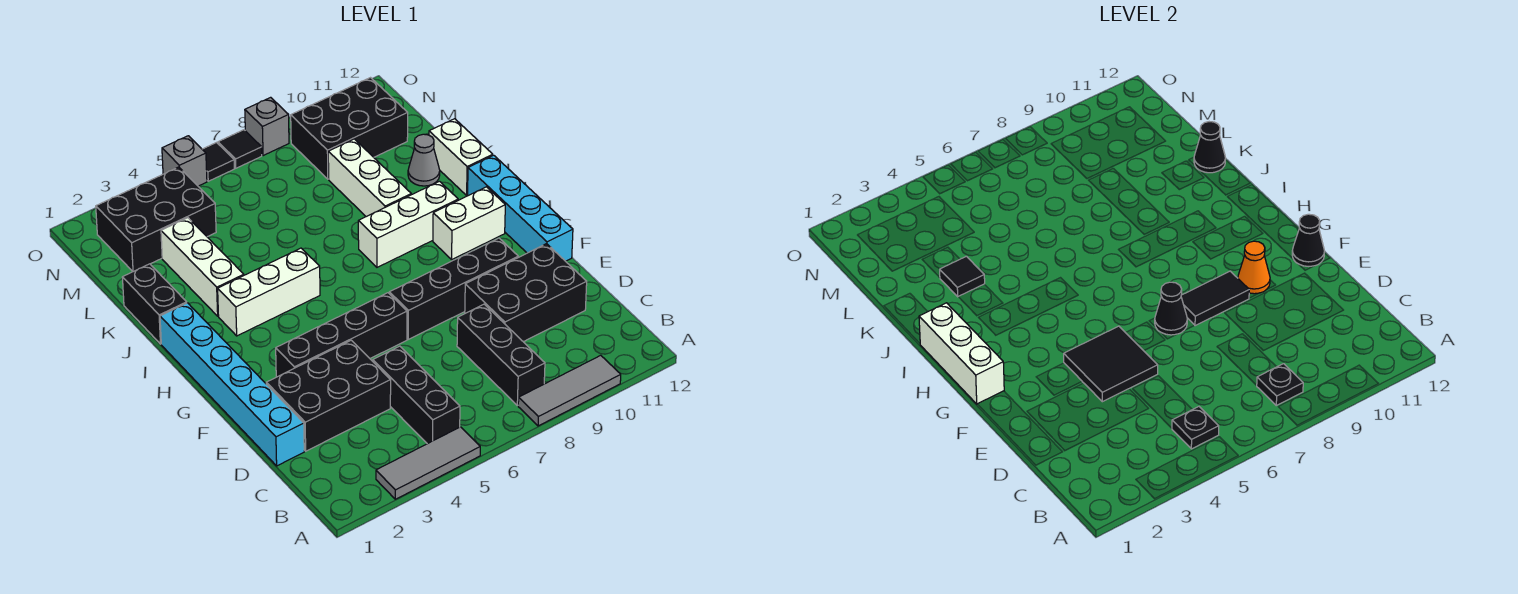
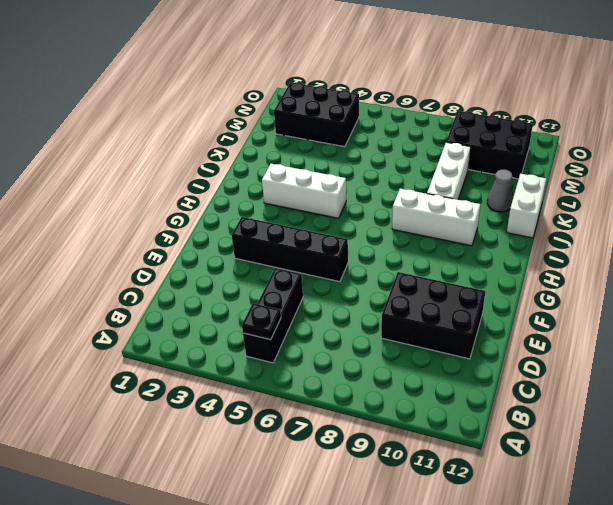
none -> grey tile A3:A5 level 1
none -> grey tile A8:A10 level 1
none -> black brick B8:D8 level 1
none -> cyan brick D1:I1 level 1

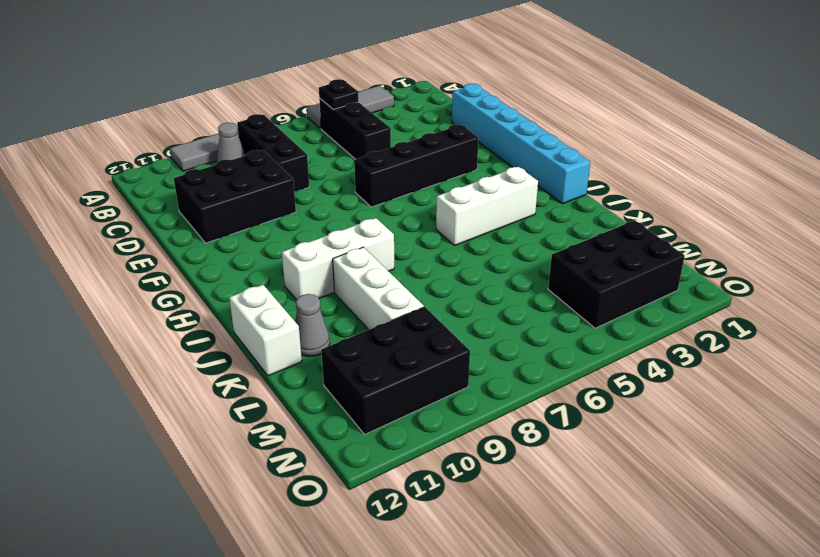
grey cone B9 level 1 -> none
none -> black brick D2:E4 level 1
none -> black brick F7:F10 level 1
none -> cyan brick F12:I12 level 1
none -> white brick H10:H11 level 1

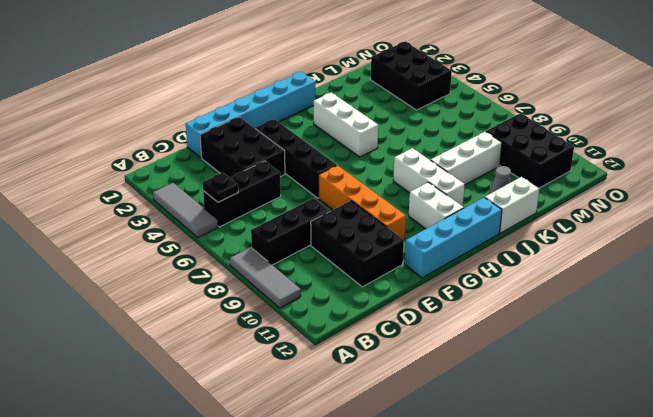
orange brick F7:F10 level 1 -> black brick F7:F10 level 1
none -> black brick J1:K1 level 1
none -> white brick J3:L3 level 1
none -> grey brick O5 level 1
none -> black tile O6 level 1

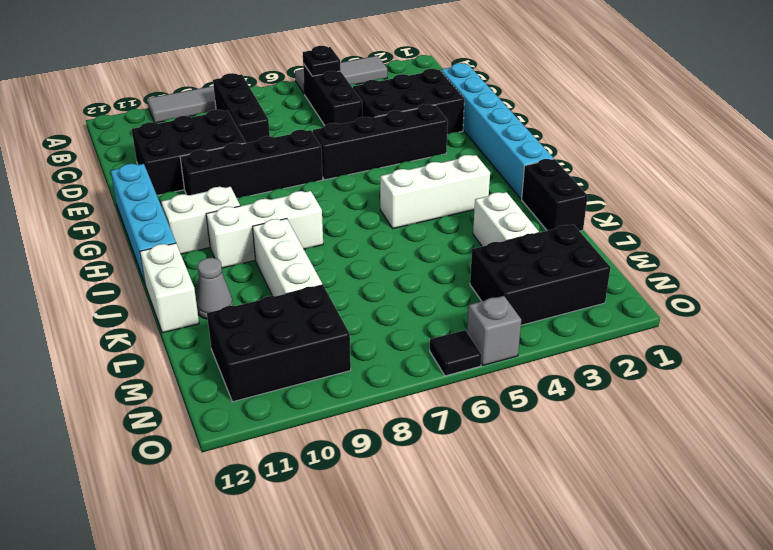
white brick K3:L3 level 1 -> white brick J3:L3 level 1
none -> black tile O7 level 1
none -> grey brick O8 level 1
none -> black plate B8 level 2
none -> black tile E4:F5 level 2

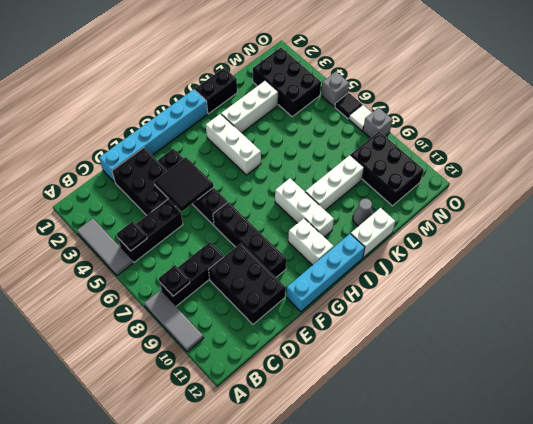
white tile O7 level 1 -> black tile O7 level 1
none -> black cone F7 level 2
none -> black tile F8:F9 level 2
none -> orange cone F10 level 2
none -> black cone F12 level 2

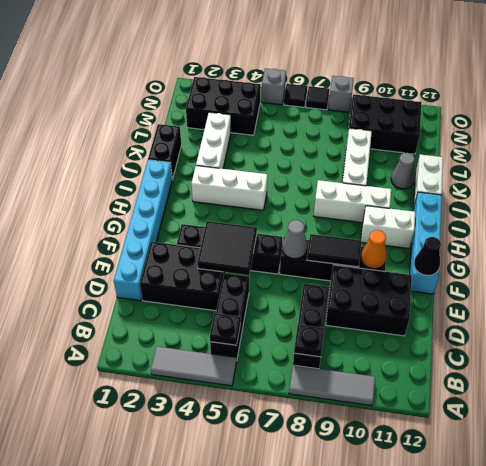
grey cone F7 level 2 -> black cone F7 level 2
none -> white brick G1:I1 level 2
none -> black tile K3 level 2
none -> black cone K12 level 2

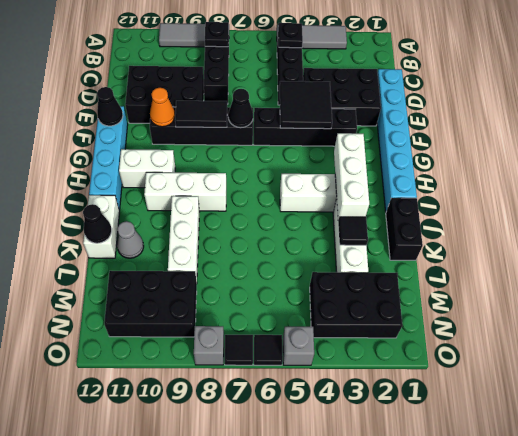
white brick H3:J3 level 2 -> white brick G1:I1 level 2

